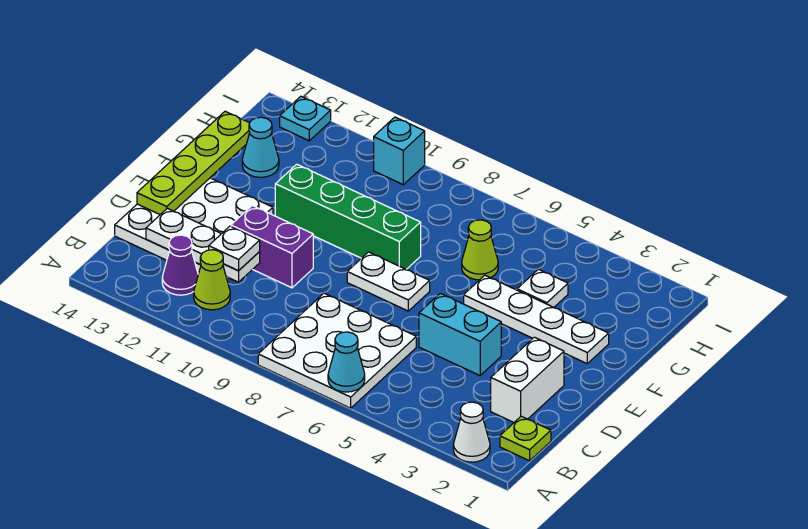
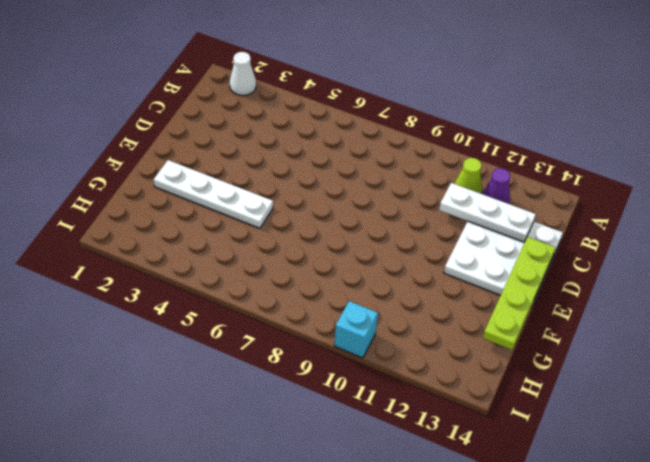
none -> white plate A6:C8 level 1
none -> lime plate B1 level 1
none -> white brick C2:D2 level 1

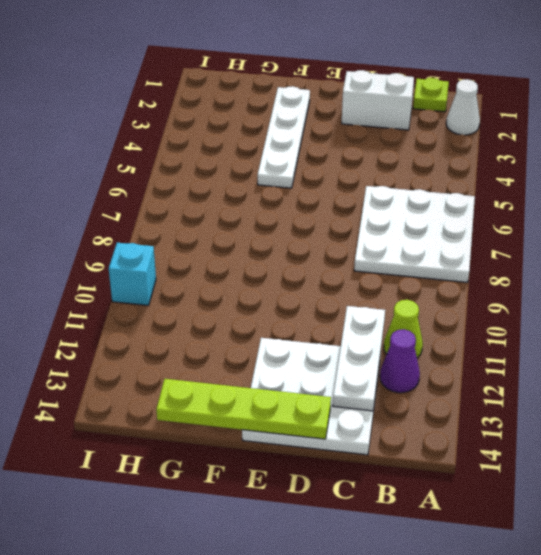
none -> cyan brick D4:D5 level 1
none -> purple brick D10:D11 level 1
none -> white plate E7:E8 level 1

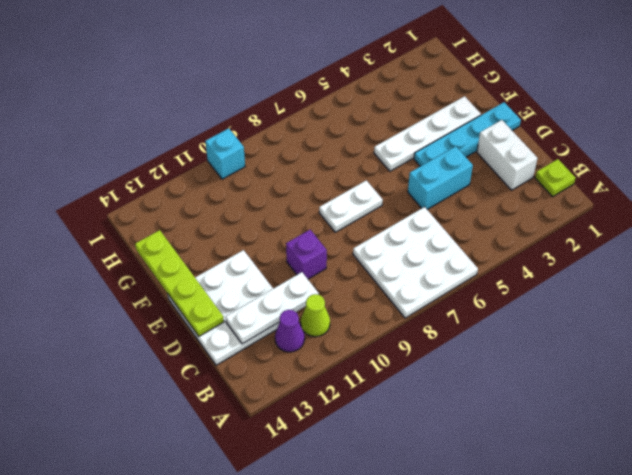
purple brick D10 level 1 -> purple brick D10:D11 level 1
cyan plate E1:E4 level 1 -> none
none -> white cone A2 level 1
none -> green brick F8:F11 level 1
none -> white plate G4 level 1

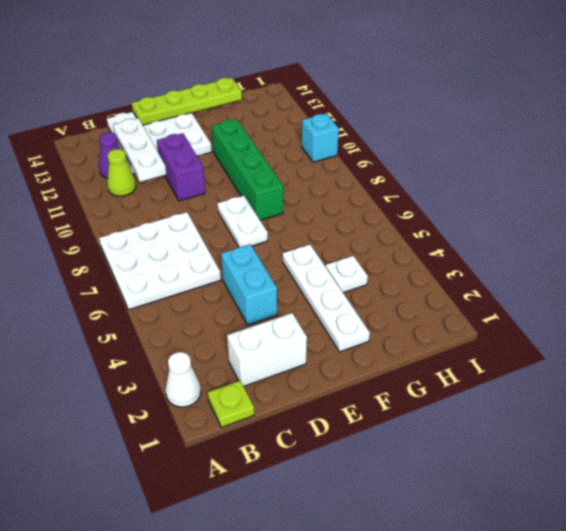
none -> lime cone G6 level 1
none -> cyan cone G13 level 1
none -> cyan plate I13 level 1

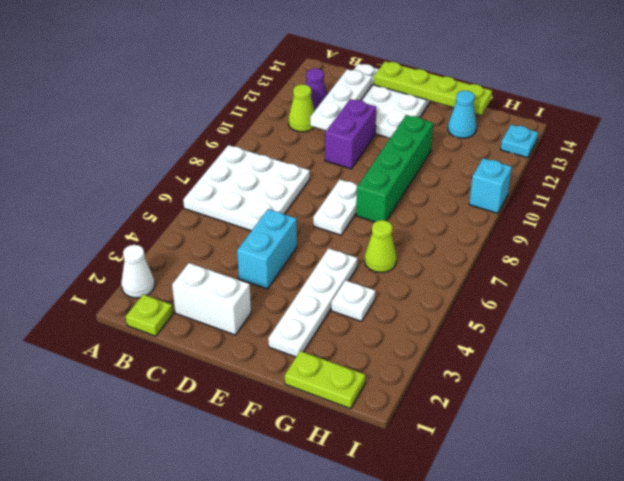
lime plate G1:H1 level 1 -> none
none -> cyan cone A6 level 2
none -> white plate C11 level 3

